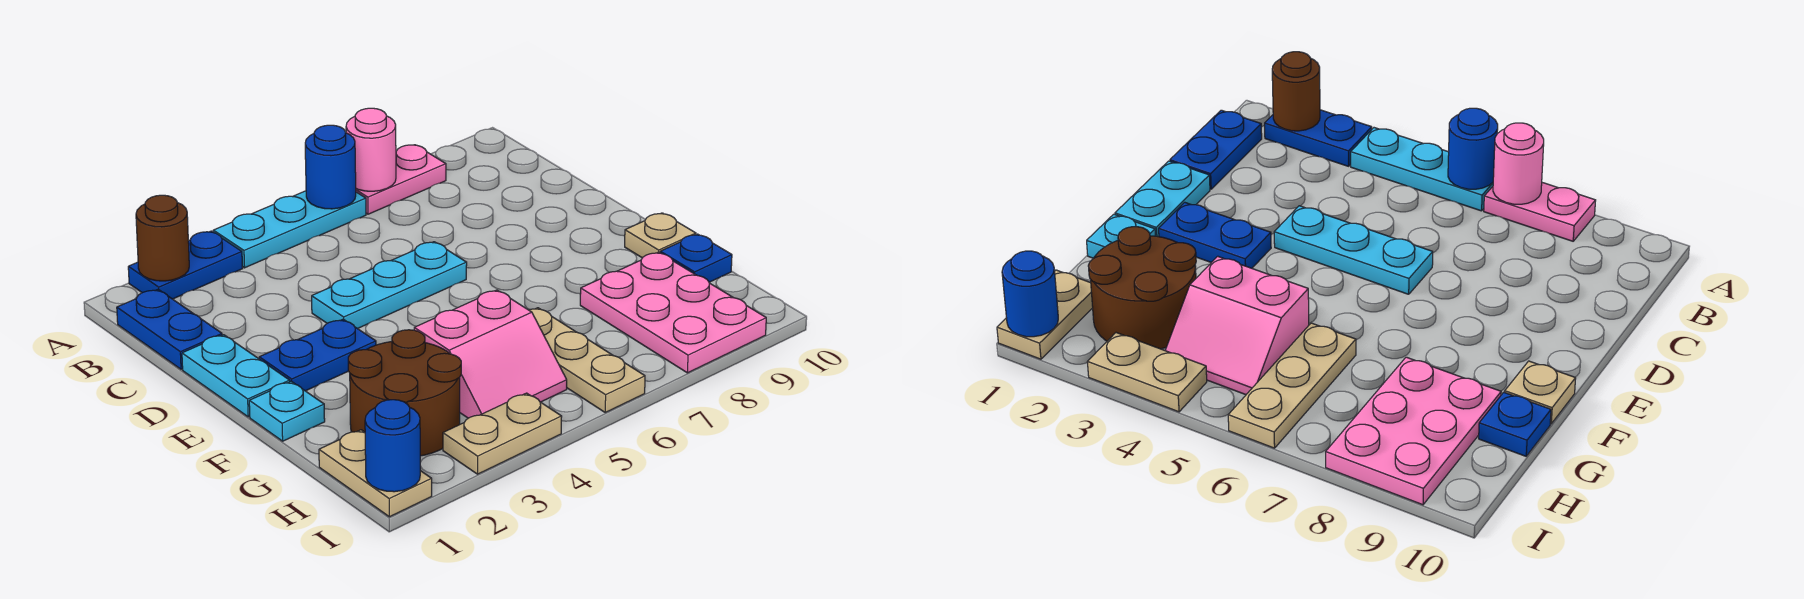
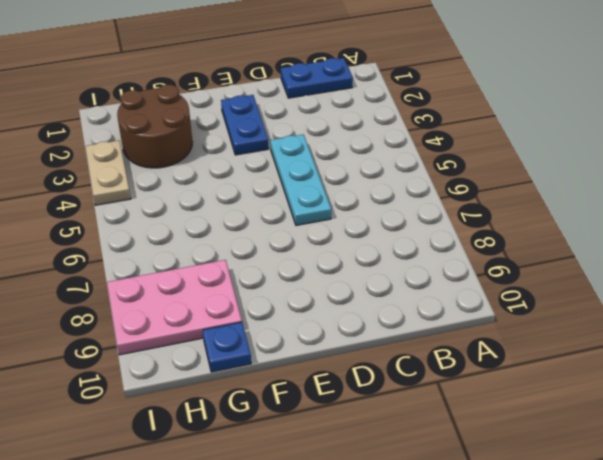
none -> blue plate A2:A3 level 1
none -> cyan plate A4:A6 level 1
none -> pink plate A7:A8 level 1

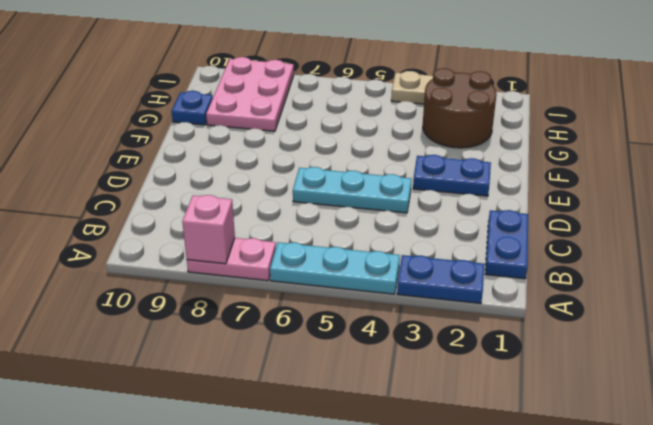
pink brick A8 level 2 -> none
none -> cyan plate D1:E1 level 1
none -> cyan plate F1 level 1
none -> tan plate F10 level 1

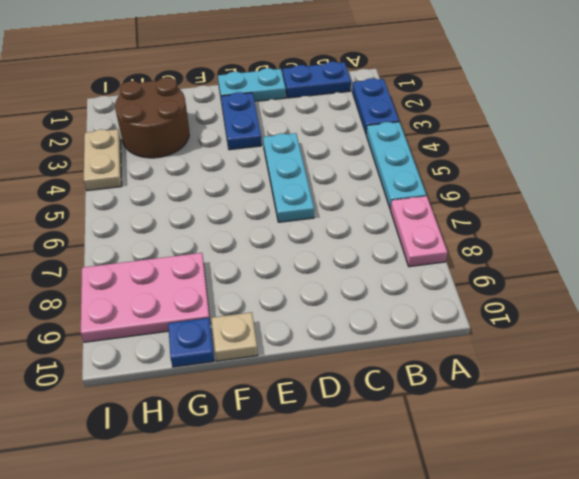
none -> cyan plate F1 level 1
none -> pink slope G4:H5 level 1 top G
none -> tan plate G6:I6 level 1

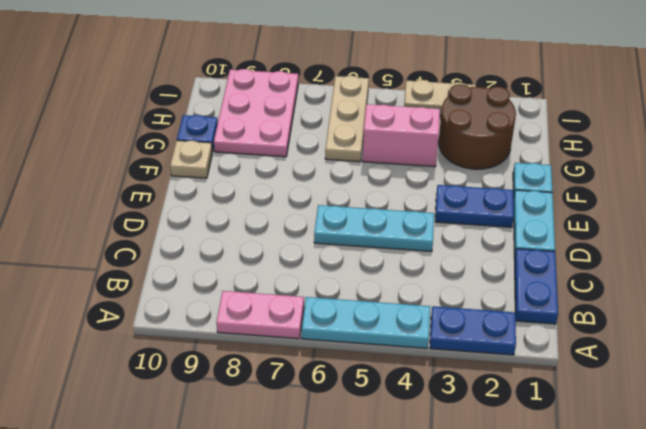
none -> tan plate H1:I1 level 1
none -> brown round brick A2 level 2
none -> blue round brick A6 level 2

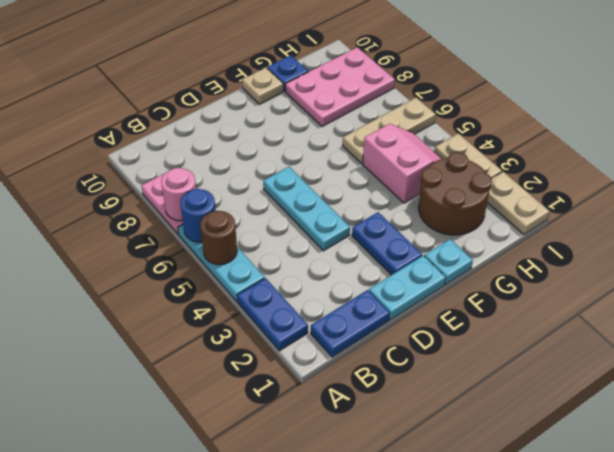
brown round brick A5 level 2 -> brown round brick A2 level 2
tan plate I1:I2 level 1 -> tan plate H1:I1 level 1
none -> blue round brick I1 level 2

